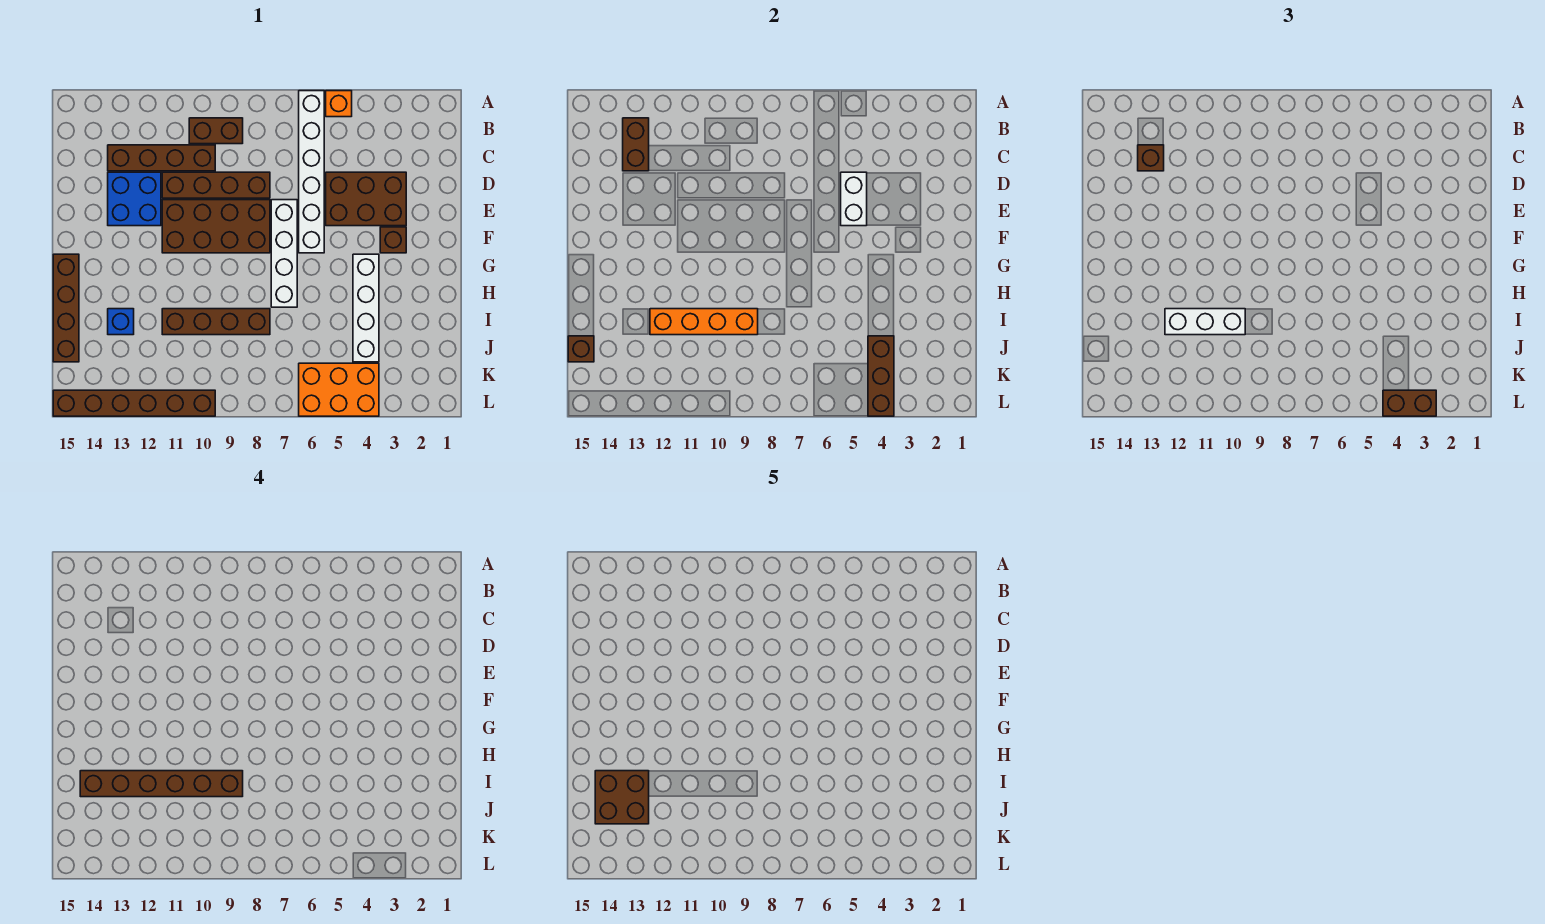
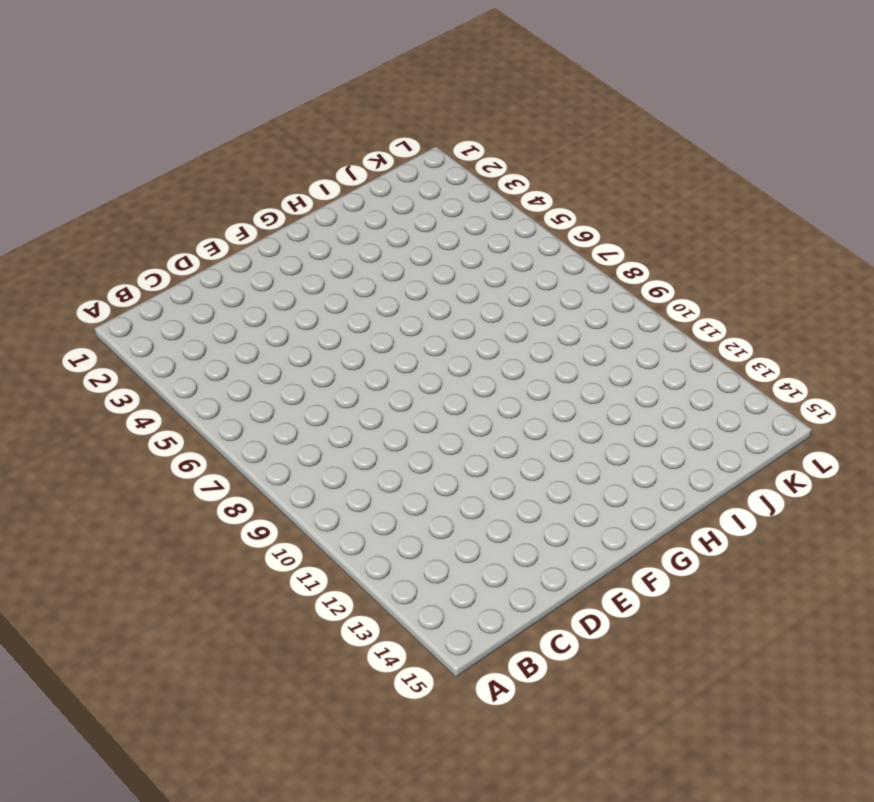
none -> orange brick A5 level 1
none -> white brick A6:F6 level 1
none -> brown brick B9:B10 level 1

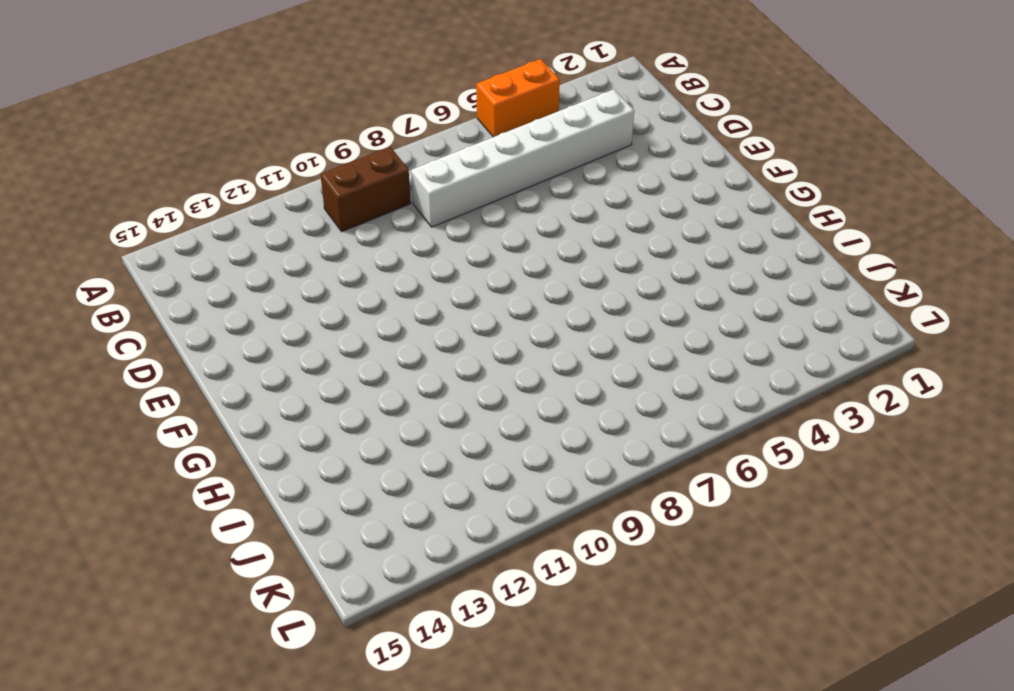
orange brick A4:A5 level 1 -> orange brick A5 level 1
white brick C3:C8 level 1 -> white brick A6:F6 level 1
none -> brown brick C10:C13 level 1
none -> brown brick D3:E5 level 1
none -> brown brick D8:D11 level 1

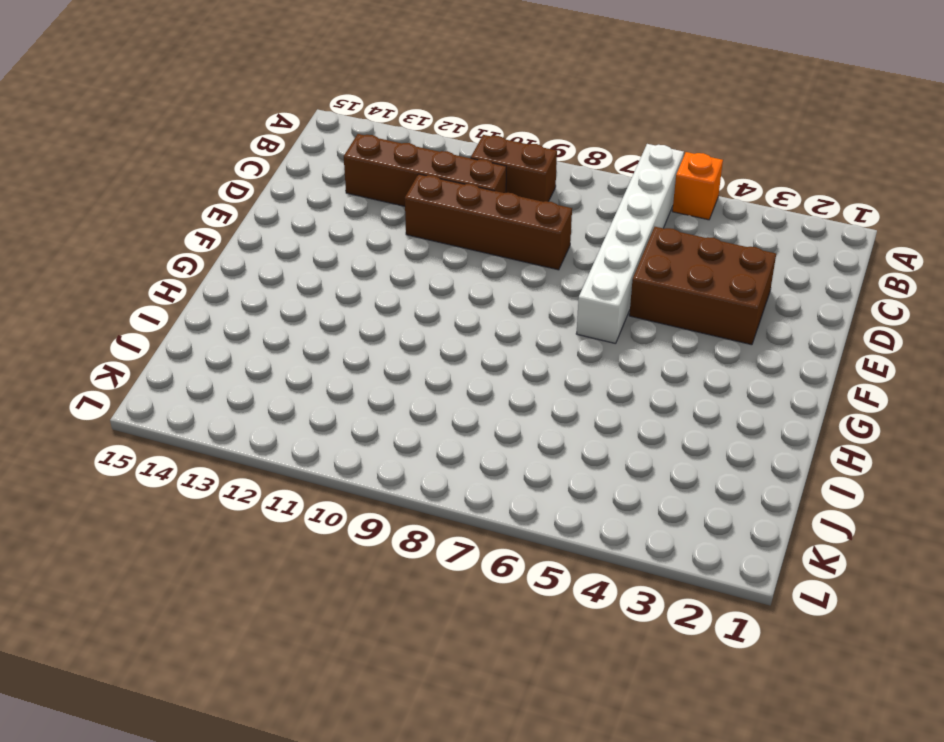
none -> blue brick D12:E13 level 1
none -> white brick E7:H7 level 1
none -> brown brick E8:F11 level 1

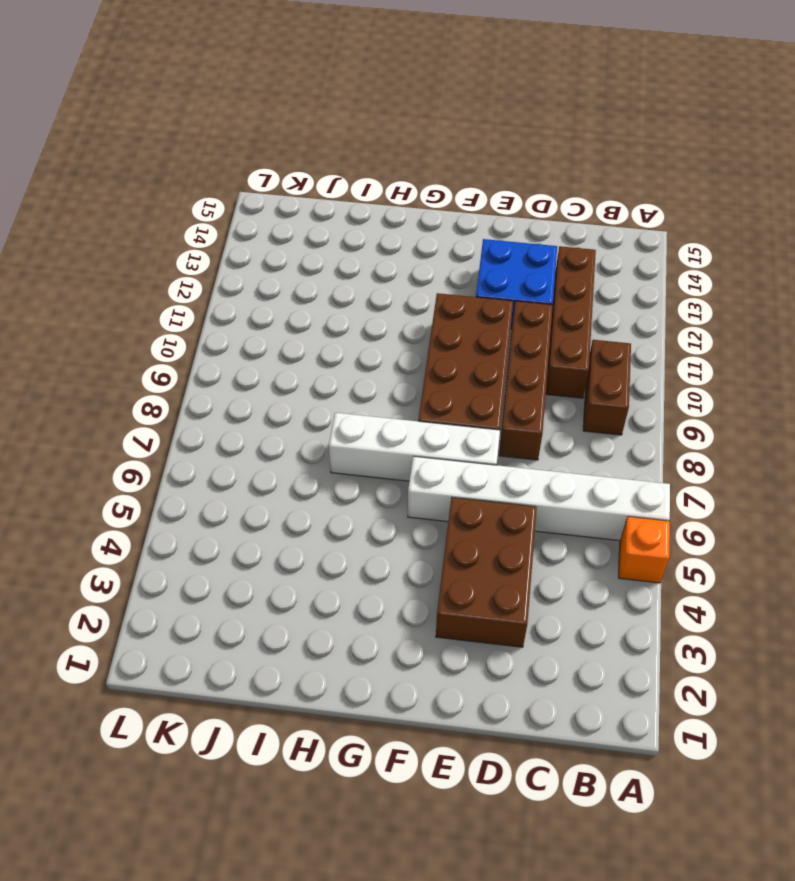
none -> brown brick F3 level 1
none -> white brick G4:J4 level 1
none -> brown brick G15:J15 level 1

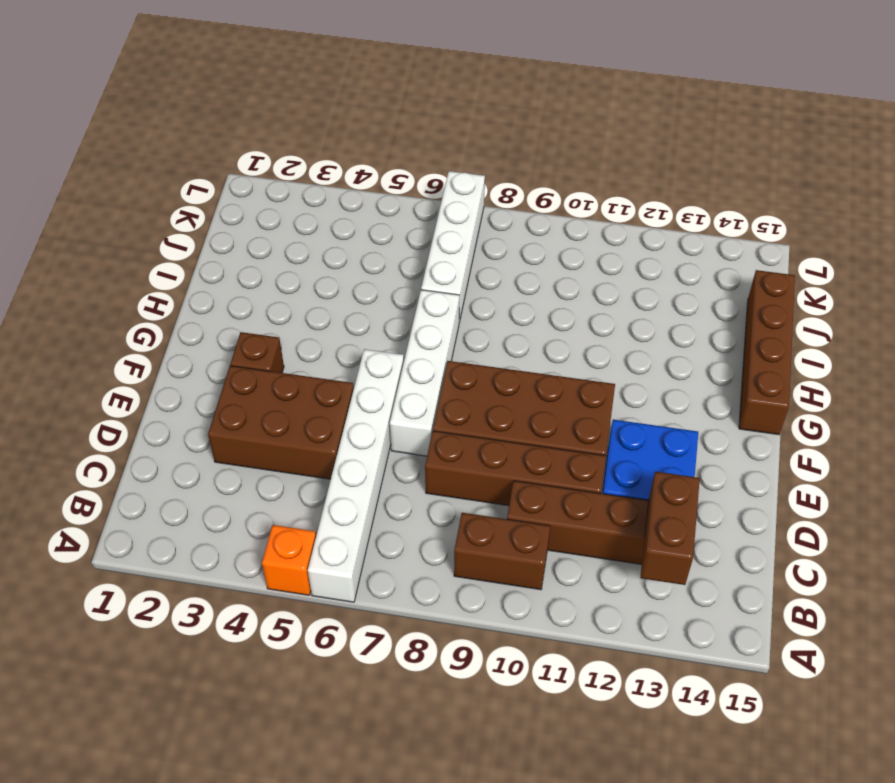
white brick I7:L7 level 1 -> white brick G4:J4 level 1
none -> brown brick I8:I11 level 1
none -> blue brick I13 level 1
none -> orange brick K4:L6 level 1

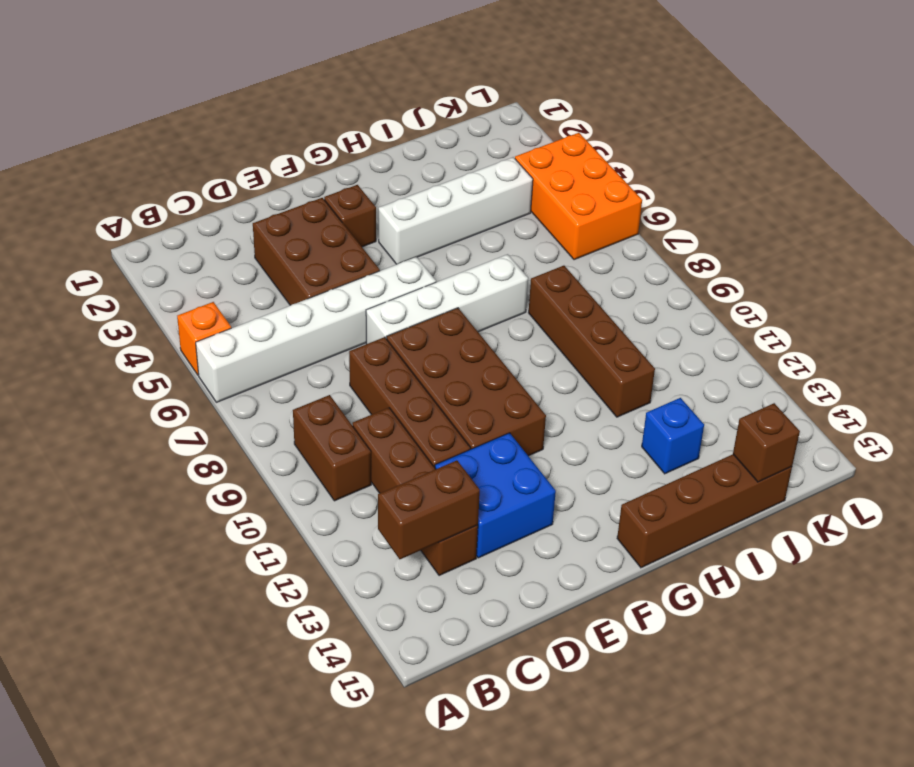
none -> brown brick L10:L15 level 1
none -> white brick D5:E5 level 2
none -> orange brick I9:I12 level 2

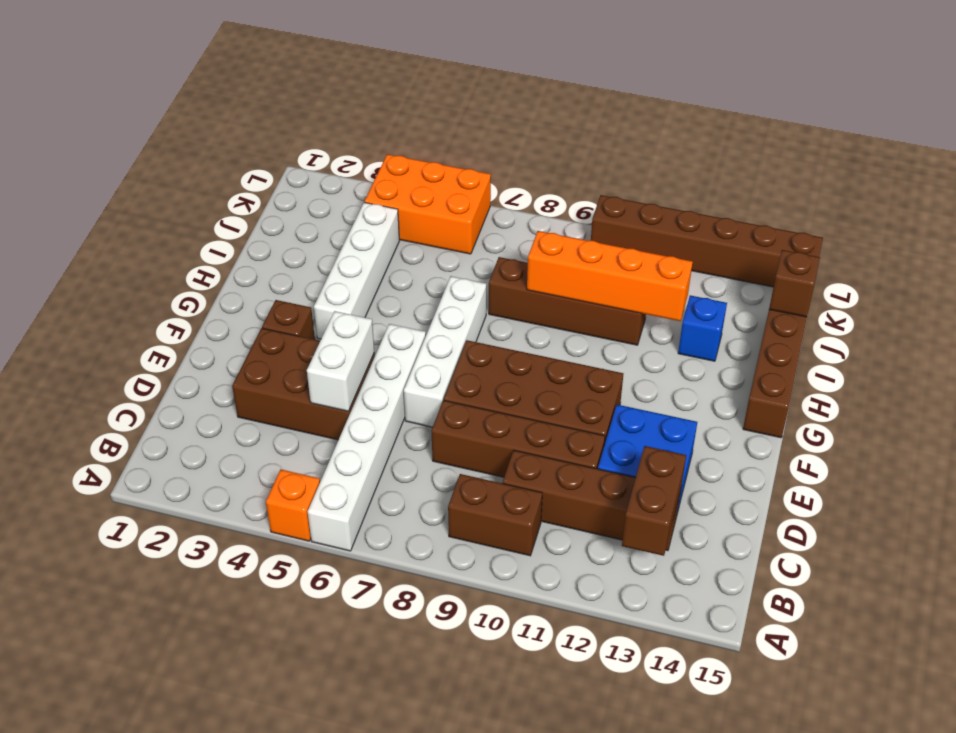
none -> brown brick J4:L4 level 2
none -> brown brick C13 level 3
none -> white brick I10:I12 level 3

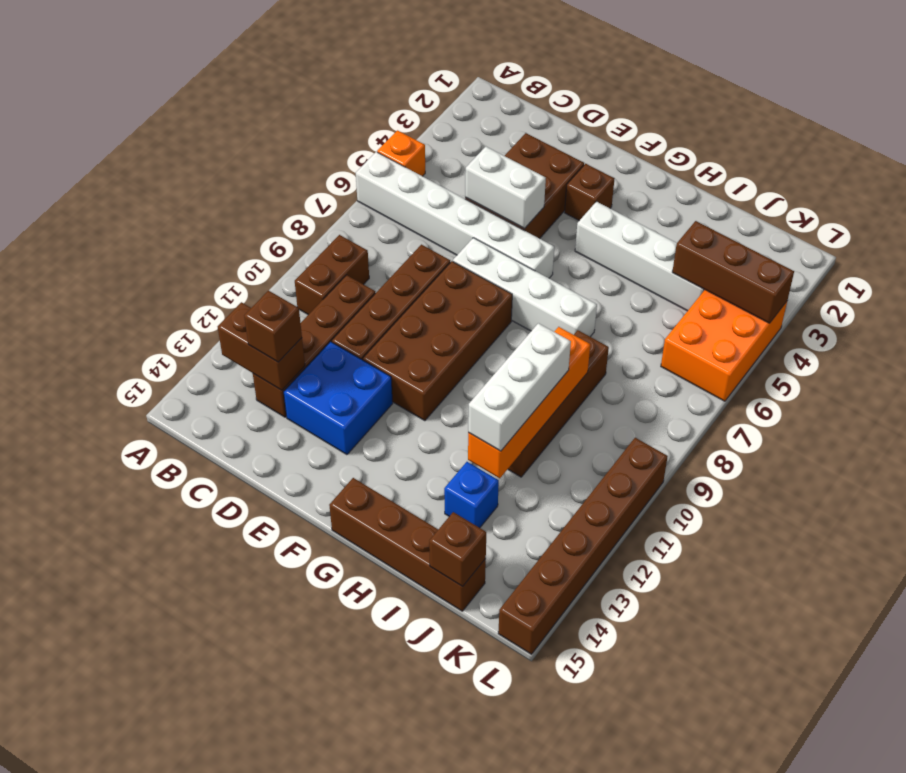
none -> brown brick L3:L4 level 3
none -> brown brick I9:I14 level 4
none -> brown brick I13:J14 level 5

